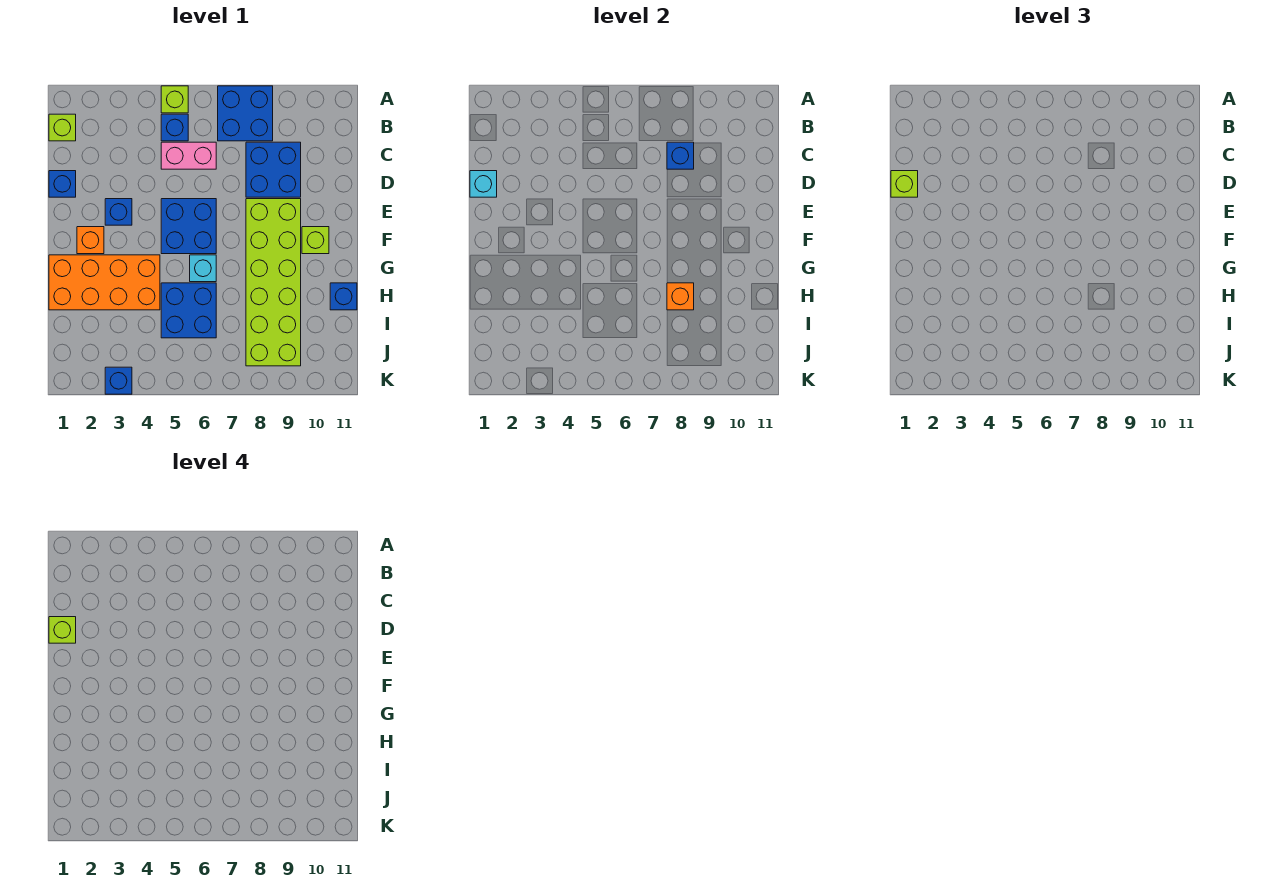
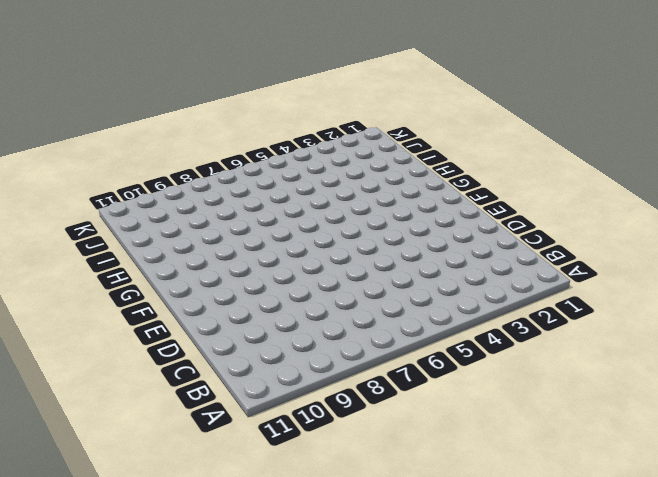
none -> lime brick A5 level 1
none -> blue brick A7:B8 level 1
none -> lime brick B1 level 1

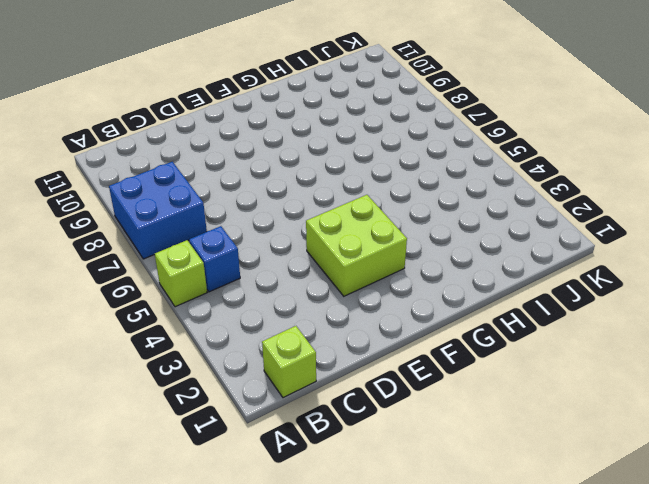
lime brick E3:F4 level 1 -> blue brick E3 level 1
none -> pink brick C5:C6 level 1
none -> blue brick C8:D9 level 1
none -> blue brick D1 level 1

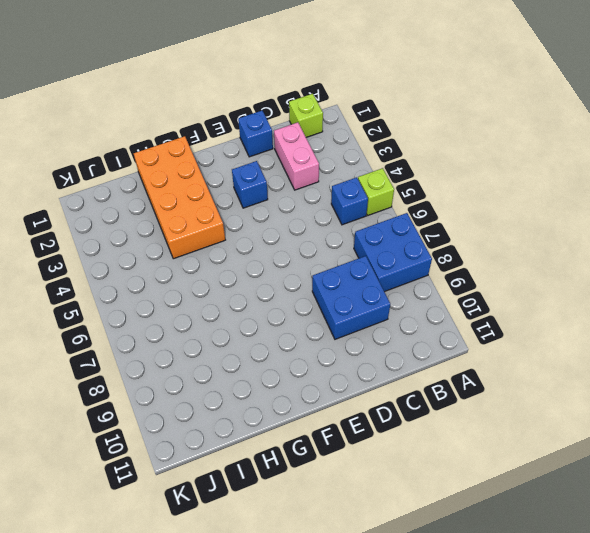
pink brick C2:C3 level 1 -> pink brick C5:C6 level 1
none -> blue brick E5:F6 level 1
none -> lime brick E8:J9 level 1
none -> orange brick F2 level 1

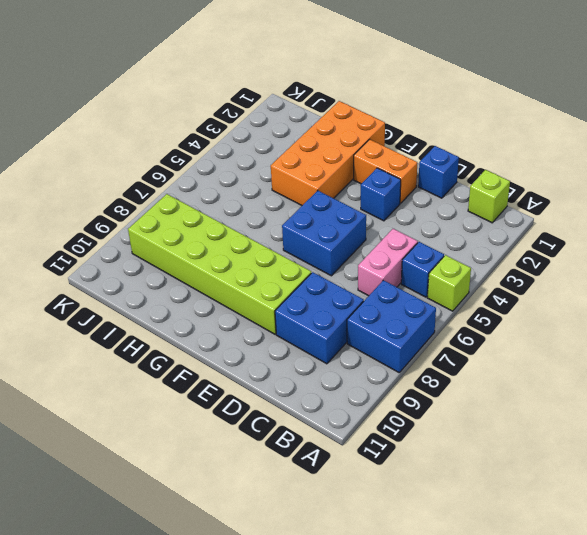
orange brick E2:F2 level 1 -> orange brick F2 level 1
none -> lime brick F10 level 1
none -> cyan brick G6 level 1
none -> blue brick H5:I6 level 1

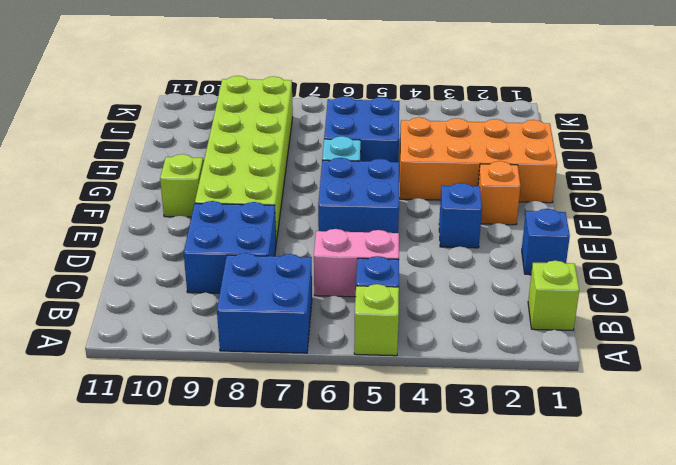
none -> blue brick H11 level 1
none -> blue brick K3 level 1
none -> blue brick C8 level 2

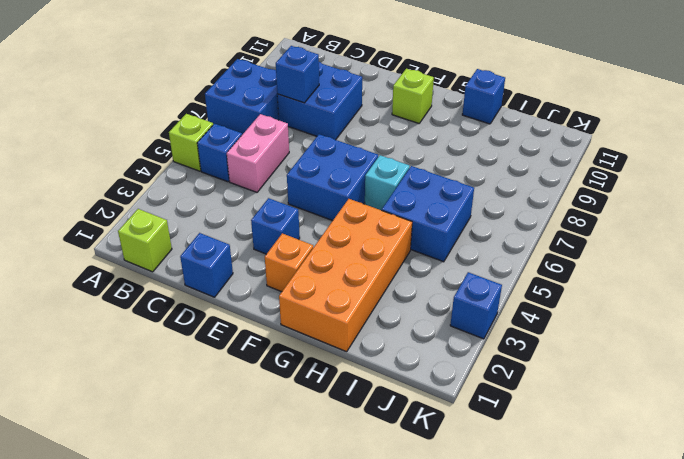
none -> lime brick E8:J9 level 1
none -> cyan brick D1 level 2
none -> orange brick H8 level 2

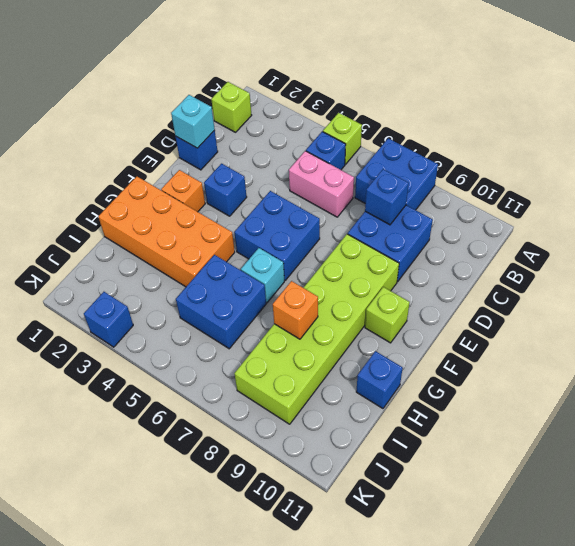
none -> lime brick D1 level 3
none -> lime brick D1 level 4

